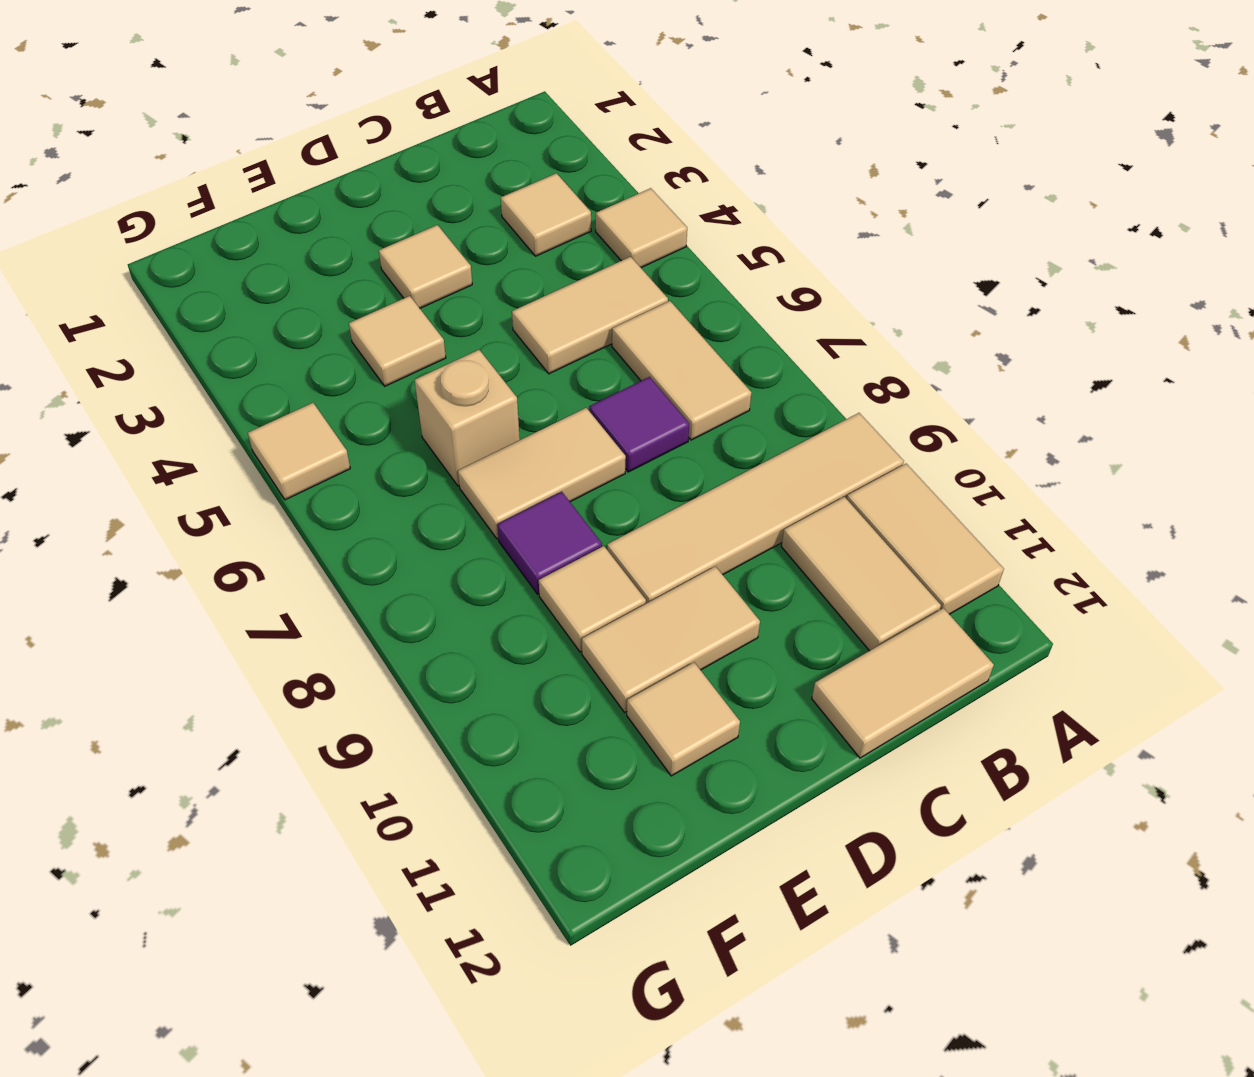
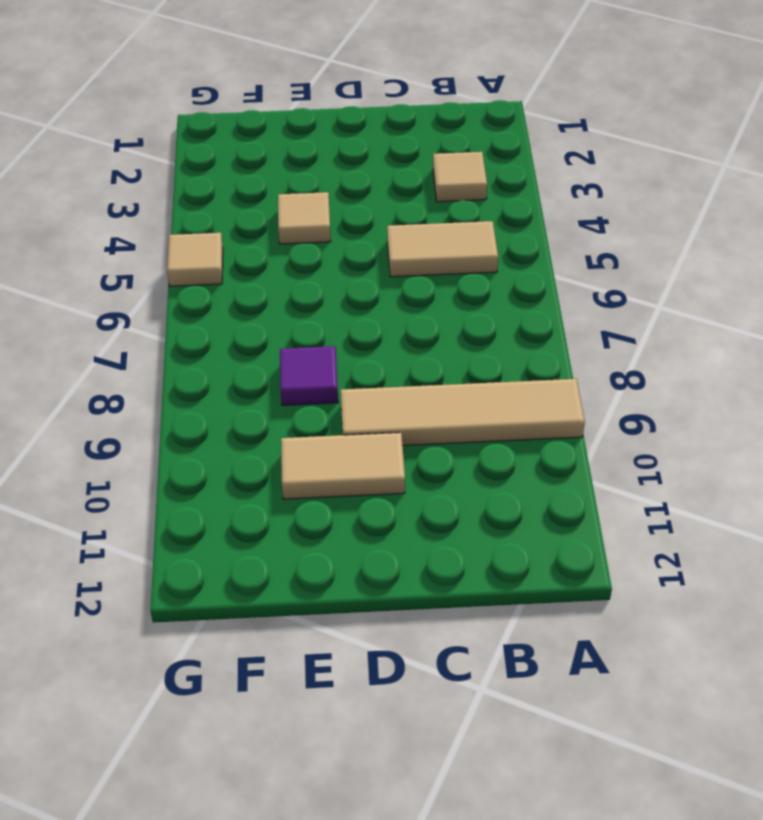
none -> tan tile A4 level 1
none -> tan tile A10:A11 level 1
none -> tan tile B6:B7 level 1

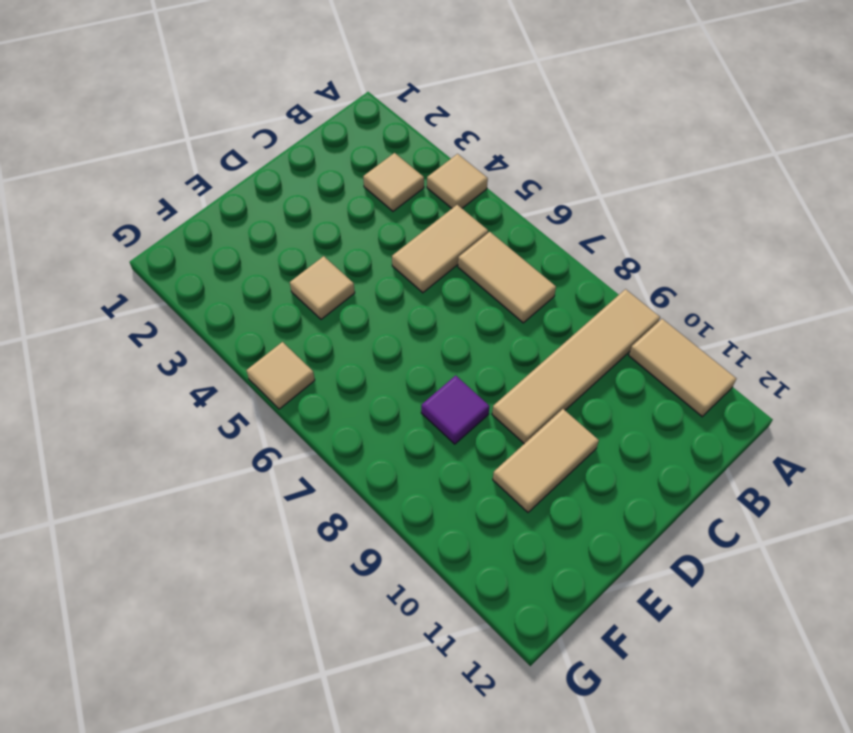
none -> tan tile B10:B11 level 1
none -> tan tile B12:C12 level 1
none -> purple tile C7 level 1

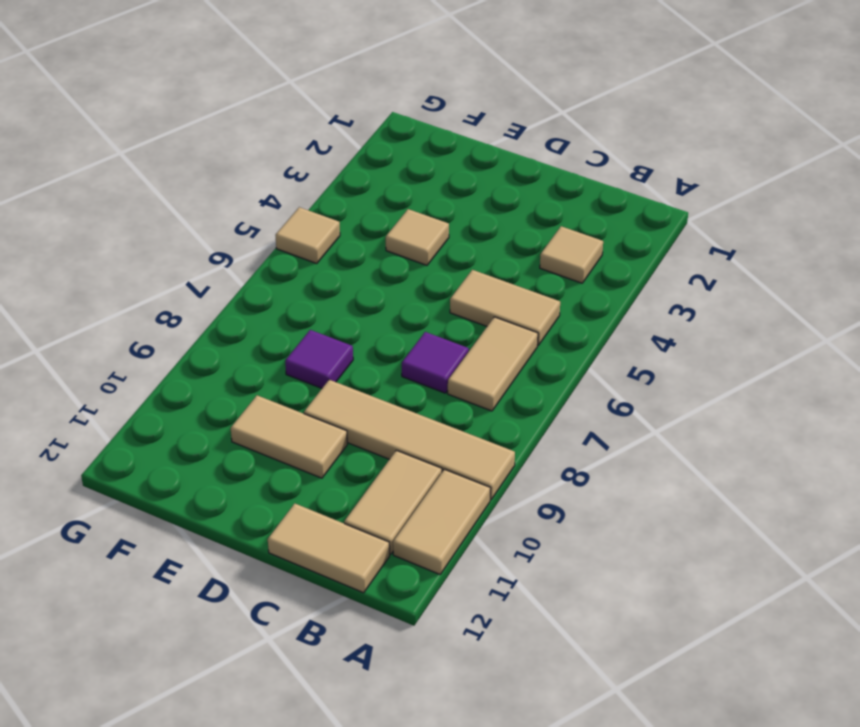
none -> tan tile A4 level 1
none -> tan tile D3 level 1
none -> tan tile D7:E7 level 1

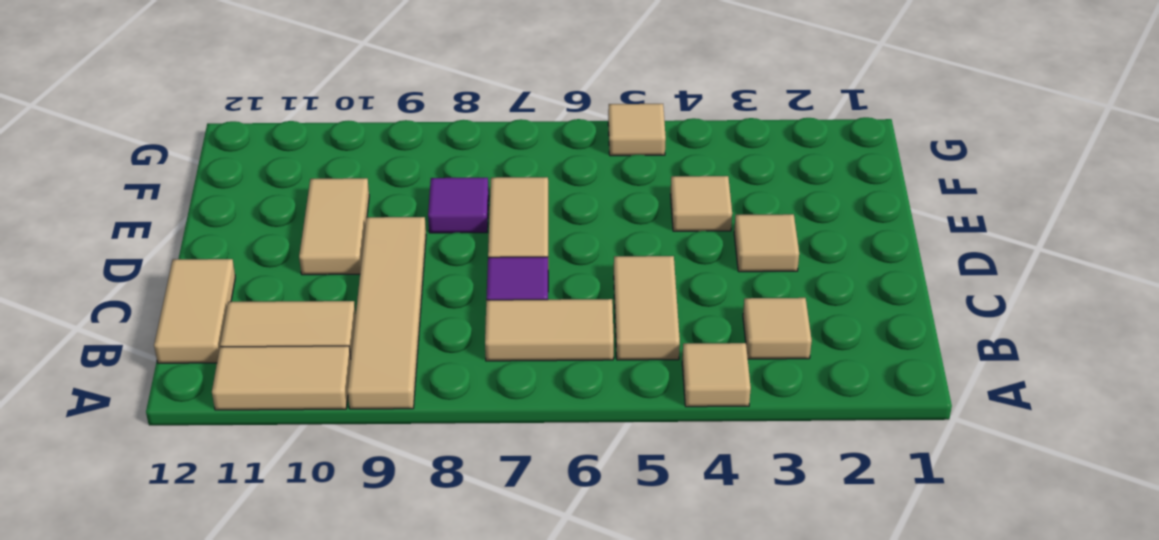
none -> tan brick E6 level 1
none -> tan tile E9 level 1
none -> tan tile E11 level 1

